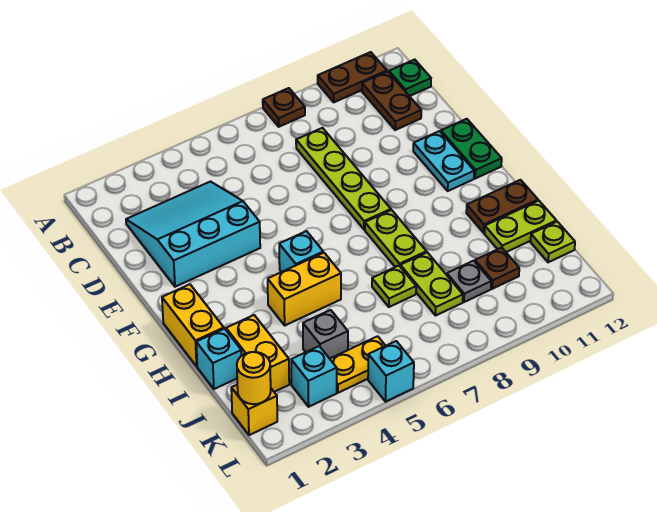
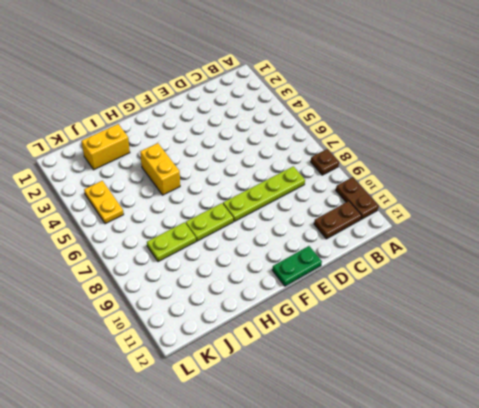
none -> green plate B12 level 1
none -> cyan slope C2:E4 level 1 top E
none -> cyan plate E11:F11 level 1

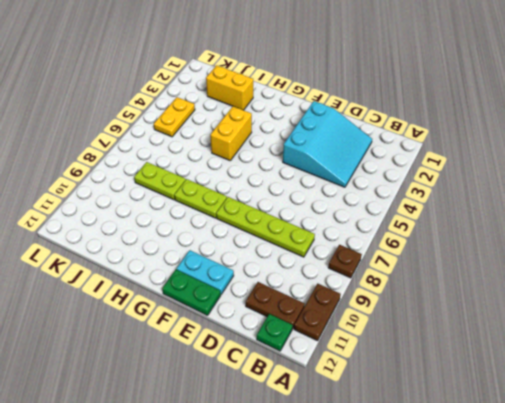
none -> yellow brick G1:H1 level 1
none -> cyan brick G5 level 1
none -> brown plate H11:H12 level 1

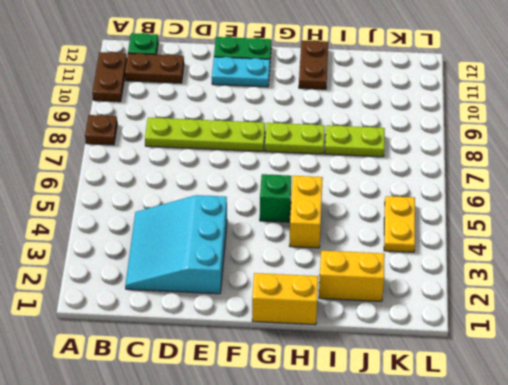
green brick G5 level 1 -> cyan brick G5 level 1
none -> cyan brick I1 level 1
none -> lime plate I7 level 1
none -> lime plate I11:I12 level 1

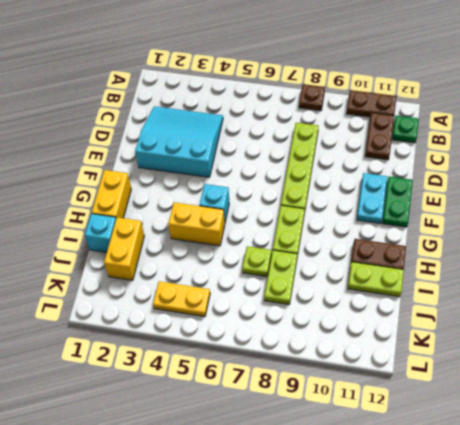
none -> grey brick J4 level 1
none -> grey plate J9 level 1
none -> brown plate J10 level 1

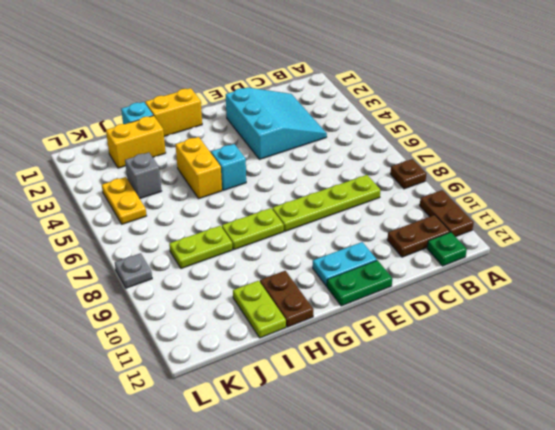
grey plate L8 level 1 -> grey plate J9 level 1
none -> lime plate I7 level 1
none -> brown plate J10 level 1
none -> lime plate J12 level 1

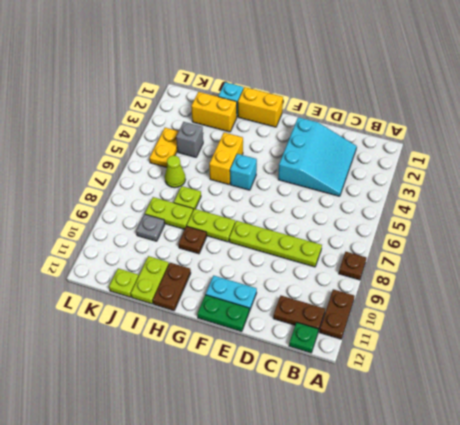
brown plate H9 level 1 -> brown plate J10 level 1
lime cone J6 level 1 -> none
none -> yellow brick K1 level 1
none -> cyan brick K3 level 1
none -> cyan brick L5 level 1

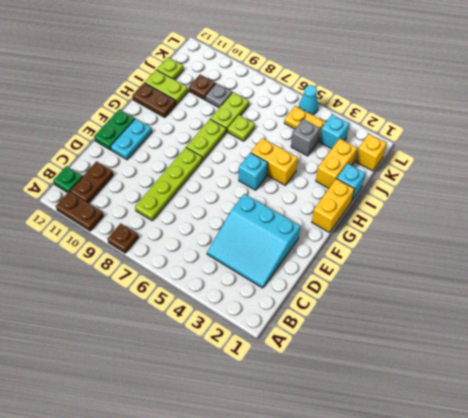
cyan cone L5 level 1 -> cyan brick L5 level 1
none -> yellow round brick K1 level 2

